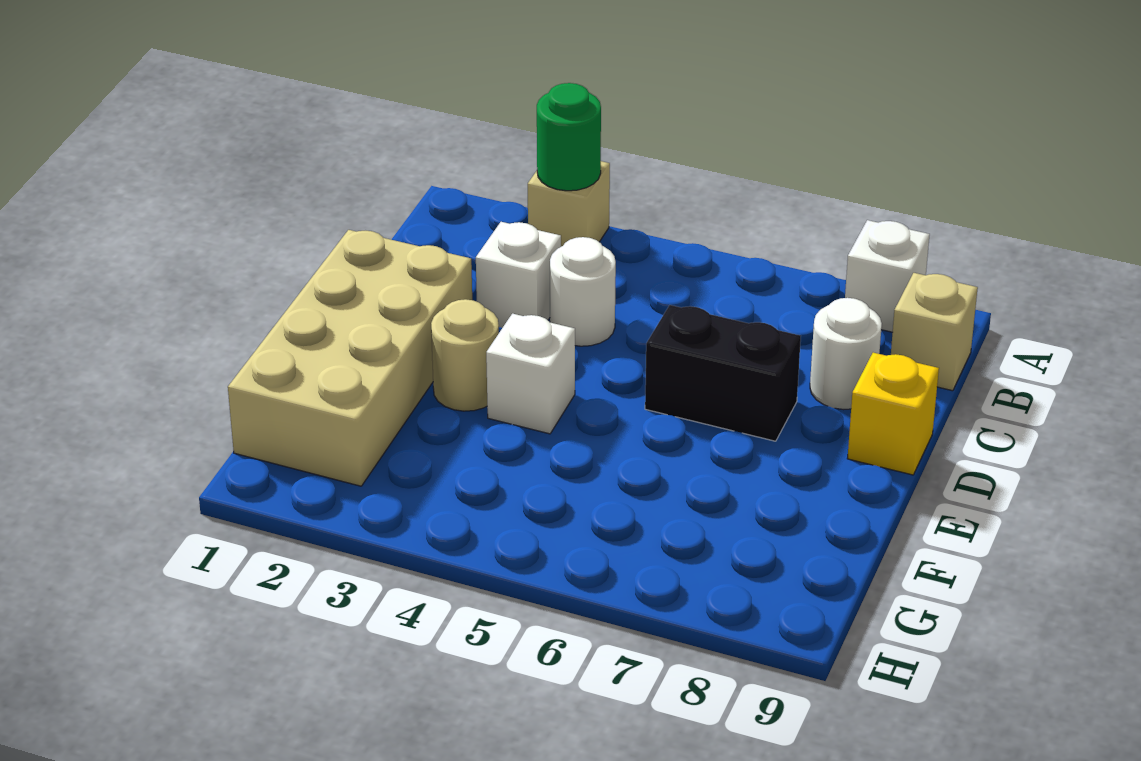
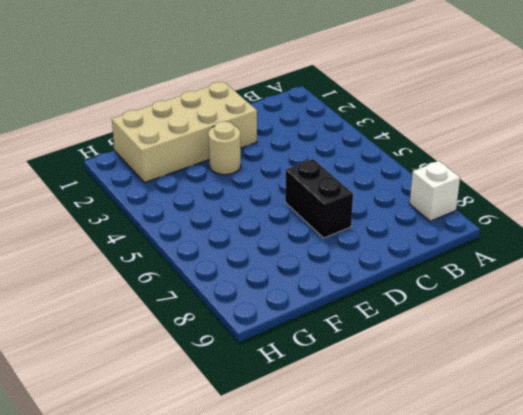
none -> tan brick A3 level 1
none -> tan brick B9 level 1
none -> white brick C3 level 1

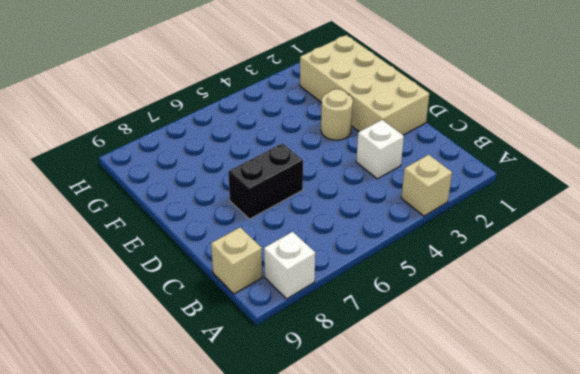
none -> white round brick C4 level 1
none -> white round brick C8 level 1
none -> yellow brick D9 level 1

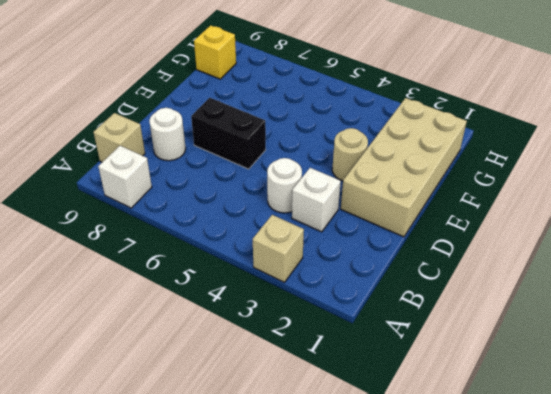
yellow brick G9 level 1 -> yellow brick D9 level 1
none -> white brick E4 level 1
none -> green round brick A3 level 2

